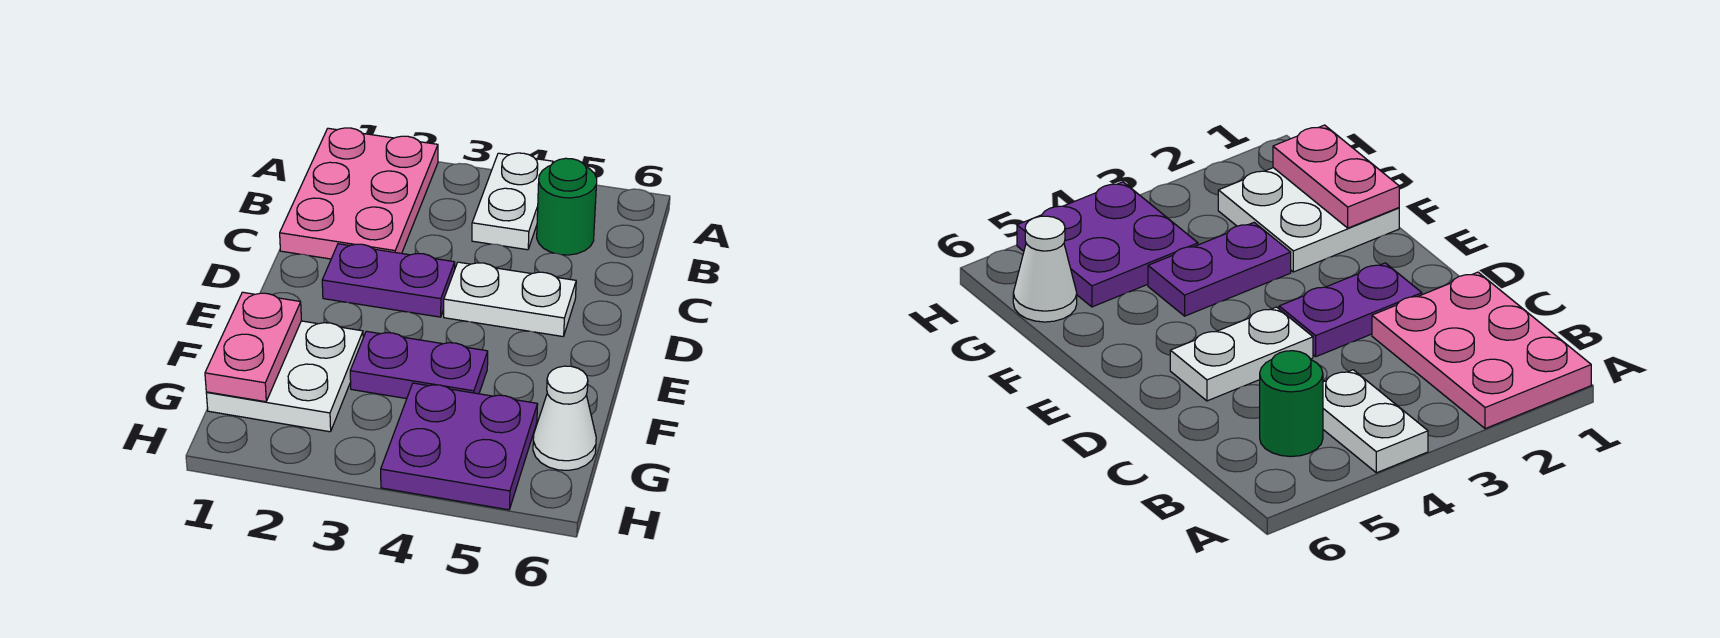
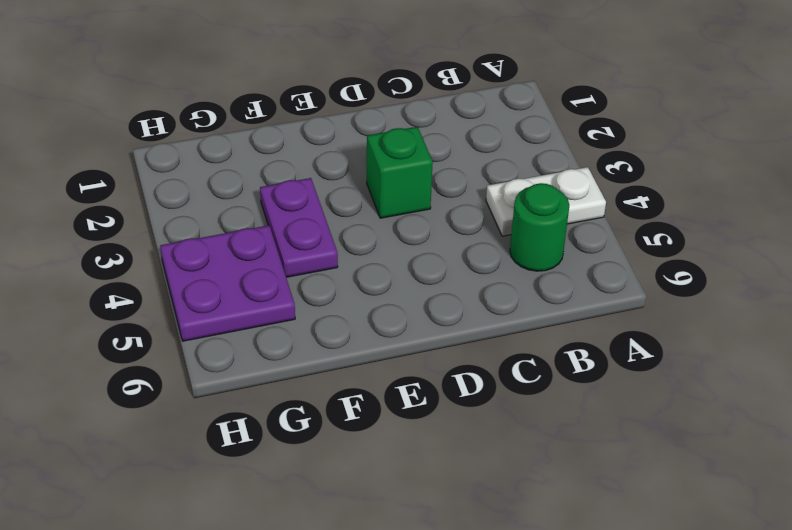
green brick D3 level 1 -> purple plate D2:D3 level 1
none -> pink plate A1:C2 level 1
none -> white plate D4:D5 level 1

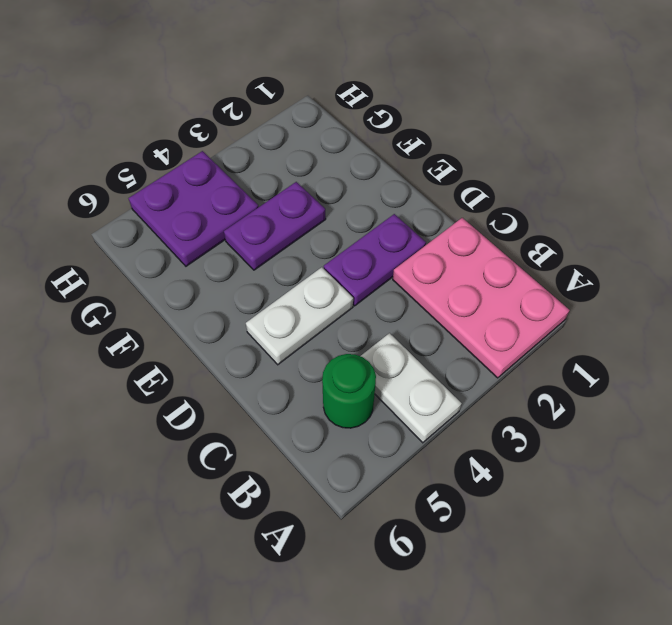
none -> white plate F1:G2 level 1
none -> white cone G6 level 1

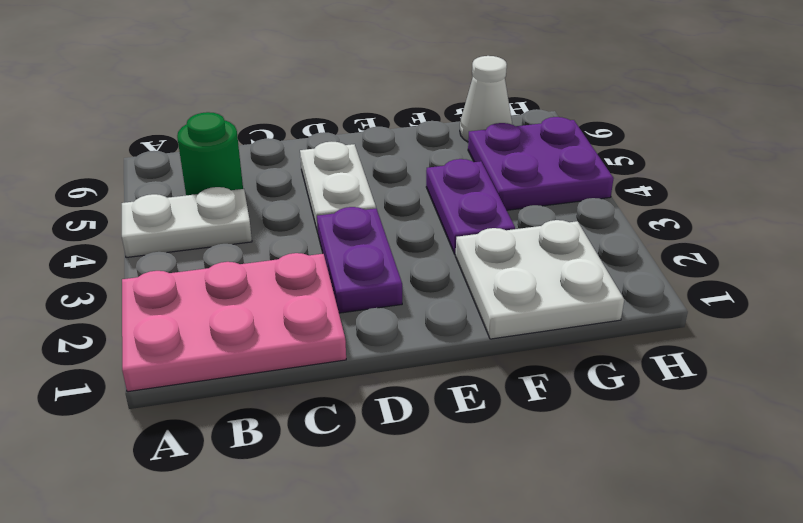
none -> pink plate F1:G1 level 2

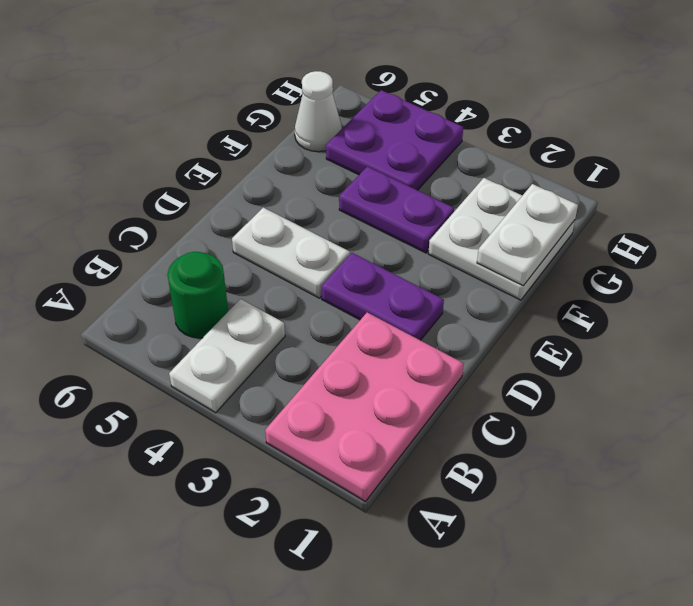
white plate F1:G1 level 2 -> pink plate F1:G1 level 2

